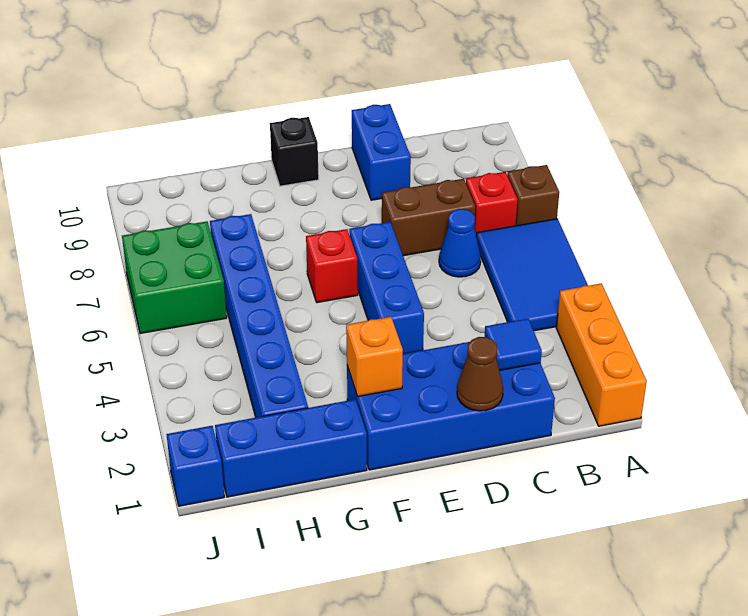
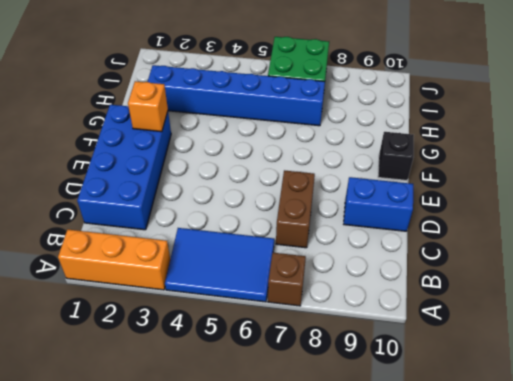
none -> red brick B7 level 1
none -> blue cone C6 level 1
none -> blue brick E4:E6 level 1

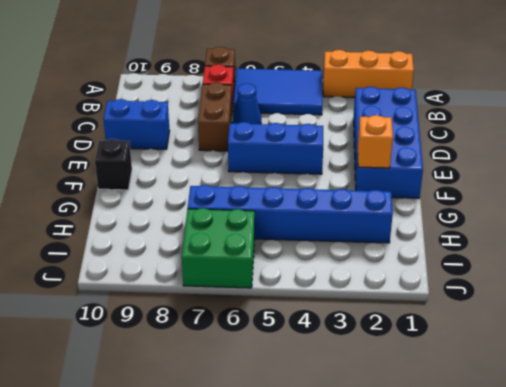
none -> red brick F6 level 1
none -> blue brick G1:I1 level 1
none -> blue brick J1 level 1

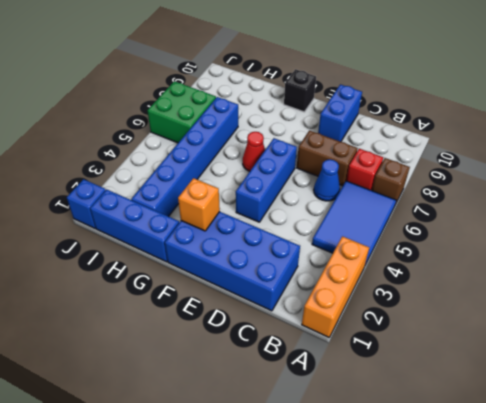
red cone F6 level 1 -> red brick F6 level 1
none -> blue tile C2 level 2
none -> brown cone D1 level 2

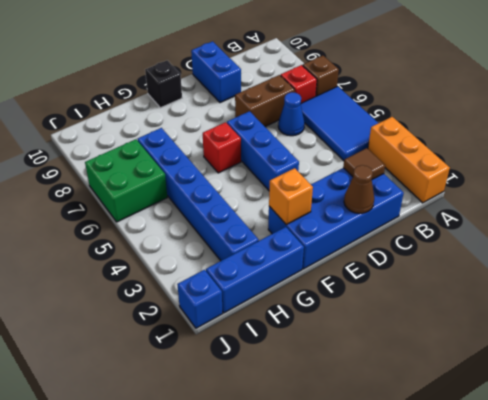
brown tile C2 level 2 -> blue tile C2 level 2

